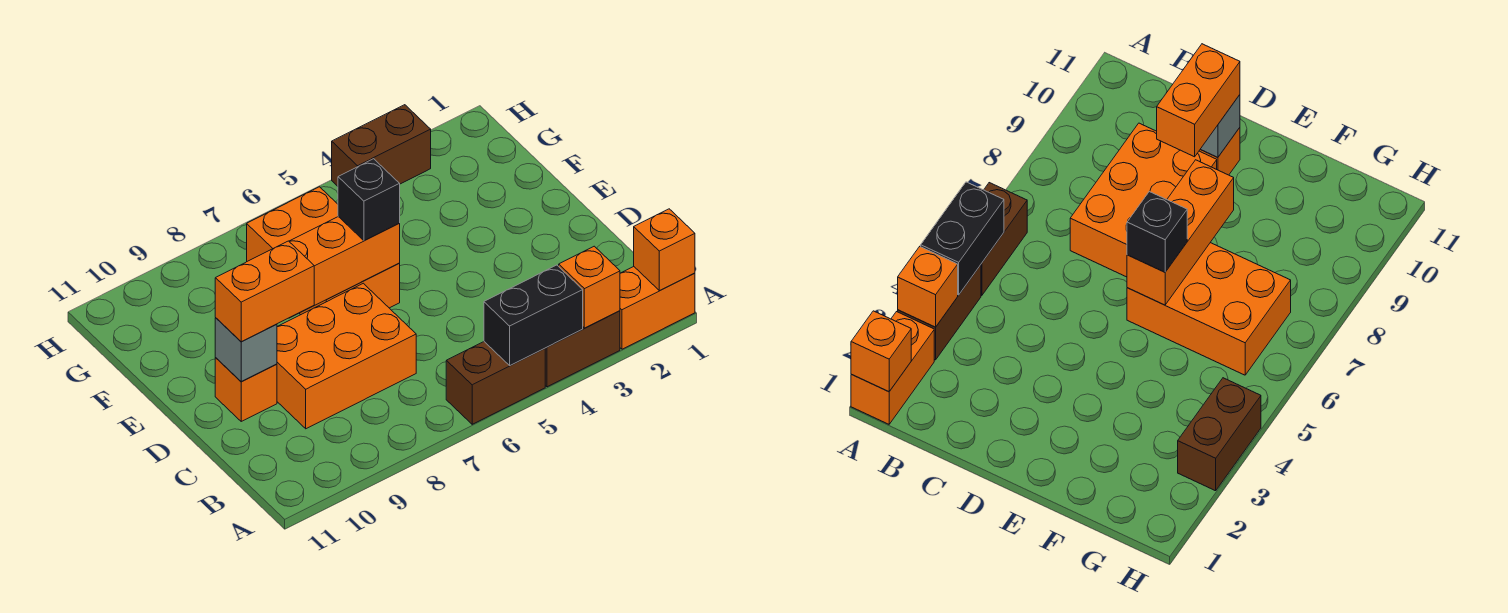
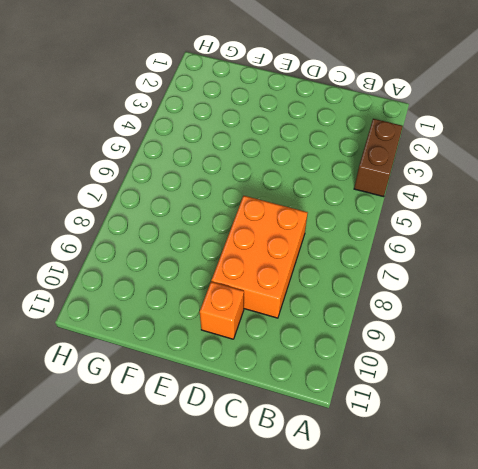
none -> orange brick A1:A2 level 1
none -> brown brick A5:A6 level 1
none -> orange brick E6:G7 level 1

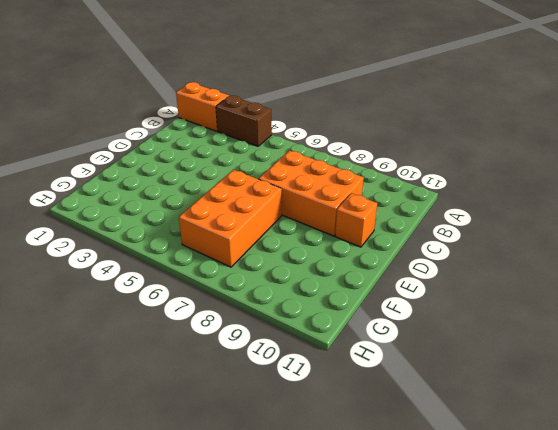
none -> brown brick A5:A6 level 1
none -> brown brick H3:H4 level 1
none -> orange brick A1 level 2

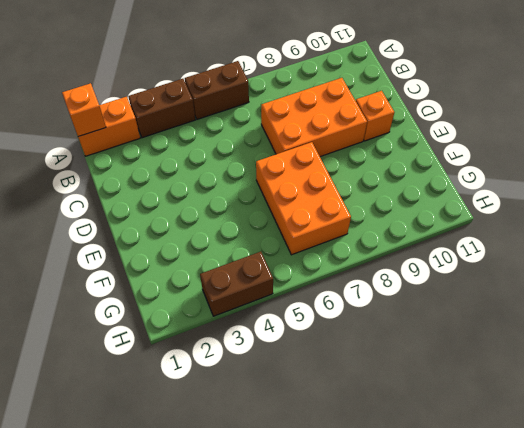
none -> orange brick A3 level 2
none -> black brick A4:A5 level 2
none -> grey brick D10 level 2

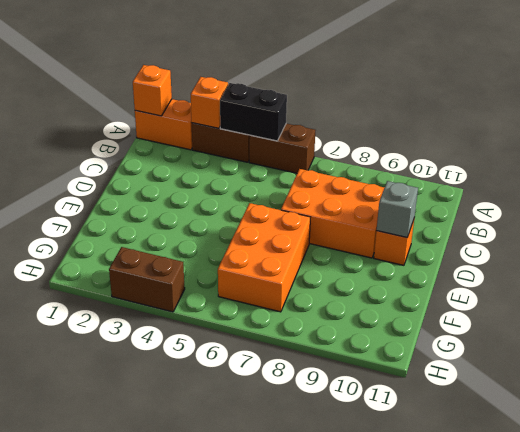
none -> orange brick E6:E8 level 2
none -> orange brick D9:D10 level 3
none -> black brick E6 level 3

